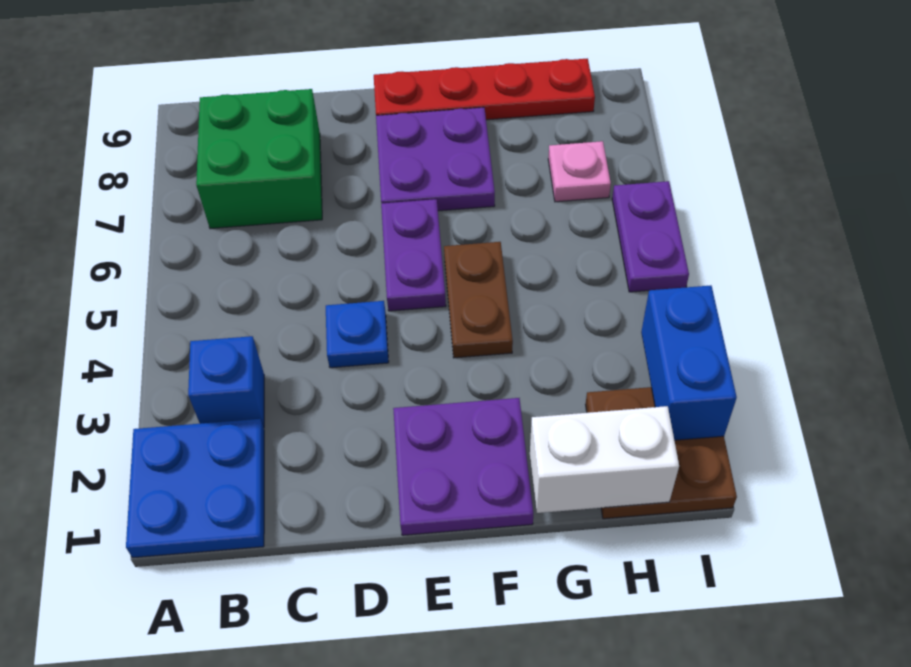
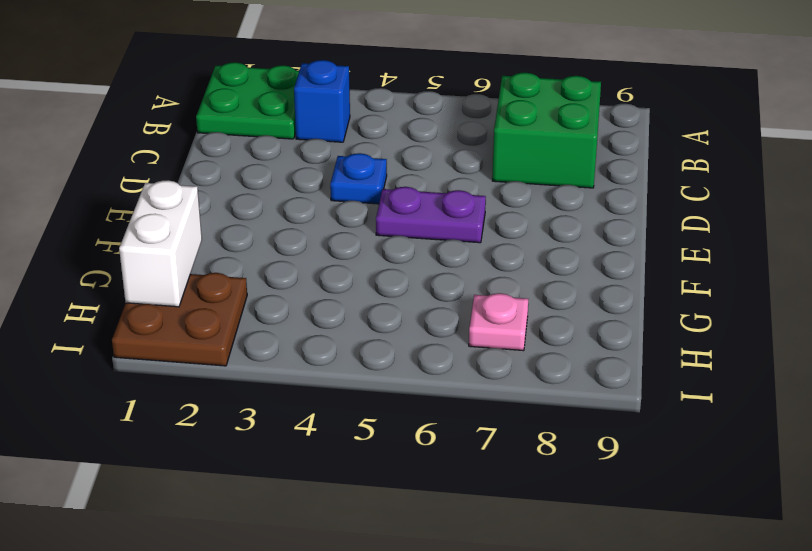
green plate A1:B2 level 1 -> blue plate A1:B2 level 1
none -> purple plate E1:F2 level 1
none -> purple plate E7:F8 level 1
none -> red plate E9:H9 level 1

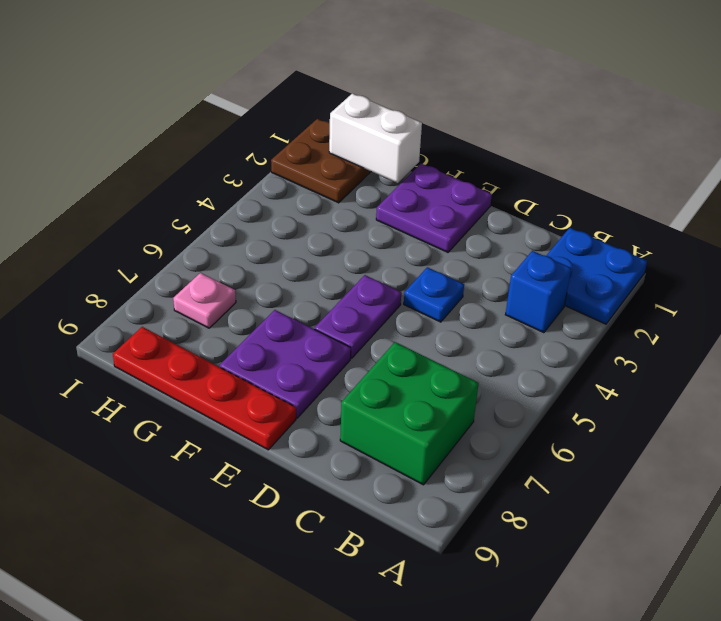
none -> brown plate F4:F5 level 1
none -> purple plate I5:I6 level 1
none -> blue brick I2:I3 level 2

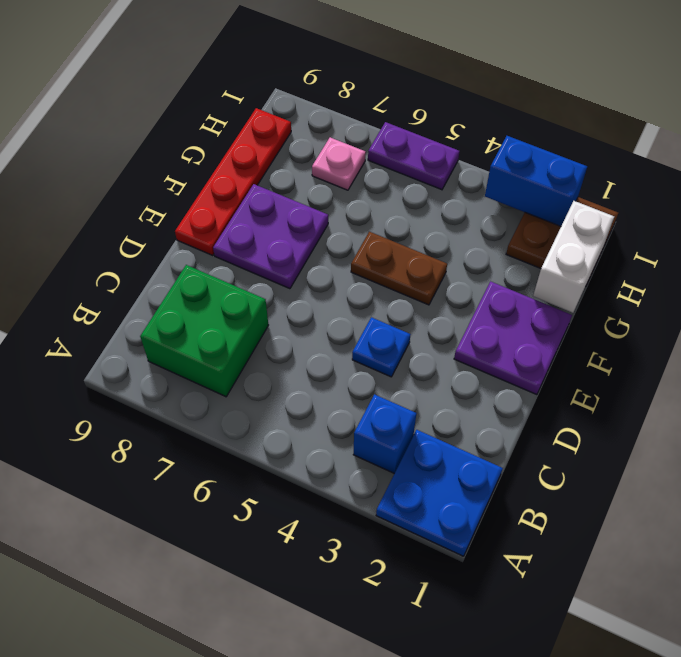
none -> purple plate E5:E6 level 1

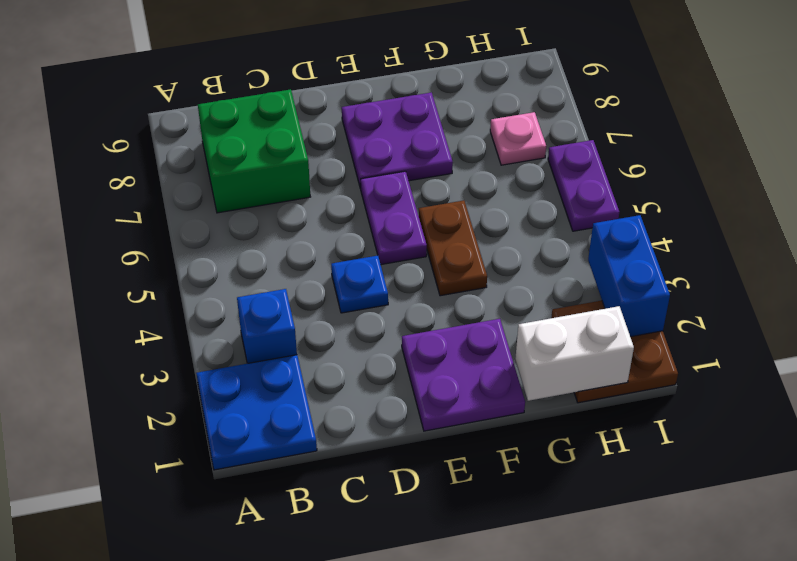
none -> red plate E9:H9 level 1

